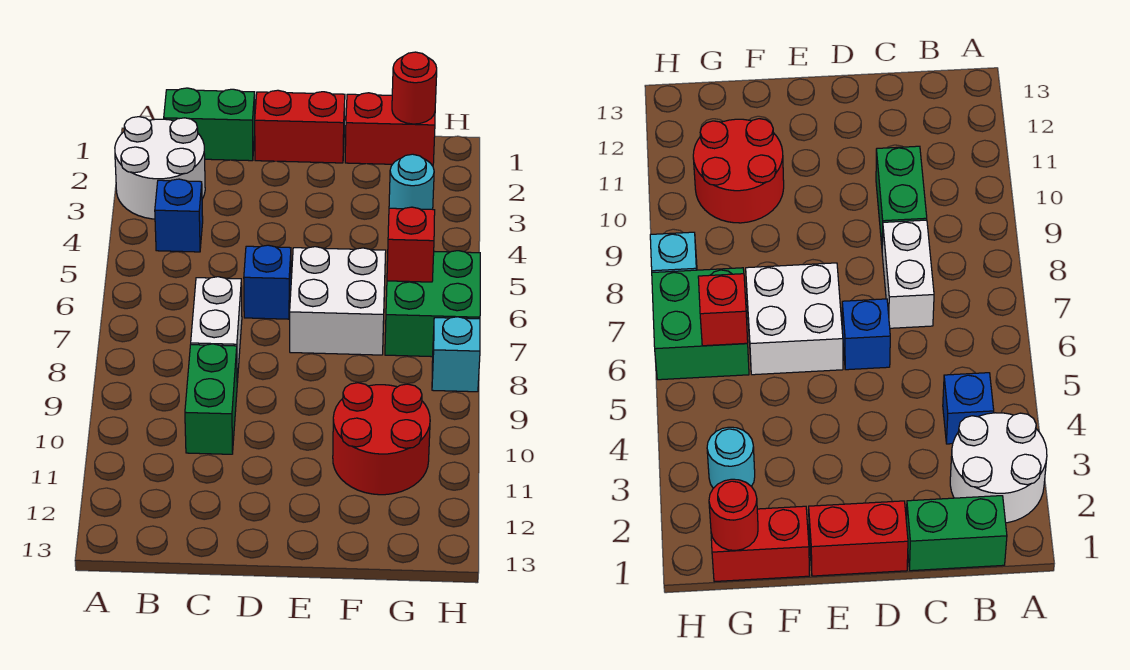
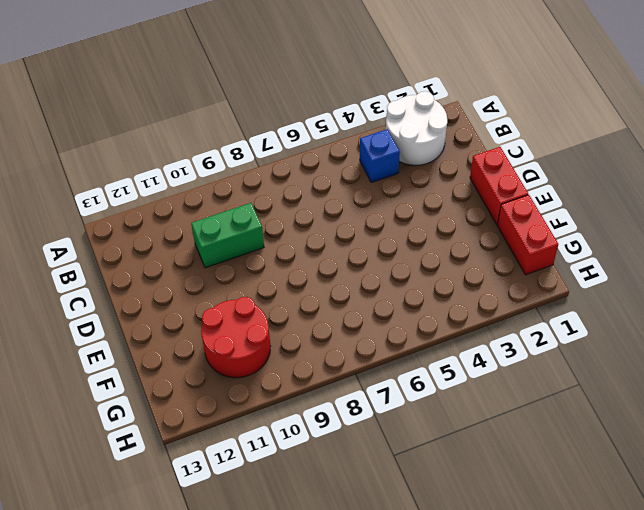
none -> green brick B1:C1 level 1
none -> white brick C7:C8 level 1
none -> blue brick D6 level 1

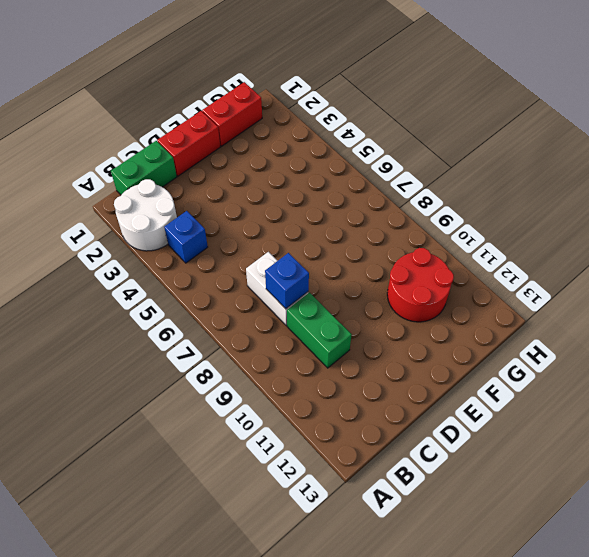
blue brick C8 level 2 -> blue brick D6 level 1
none -> white brick E6:F7 level 1
none -> cyan round brick G3 level 1
none -> green brick G6:H7 level 1

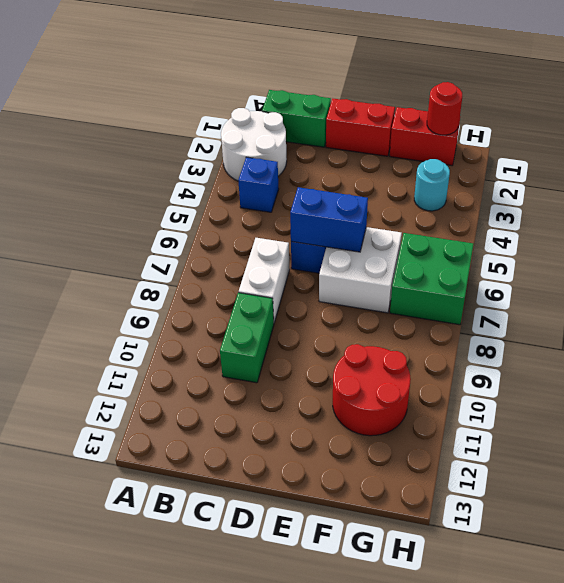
blue brick D6:E6 level 2 -> none
none -> cyan brick H8 level 1
none -> red brick G6 level 2

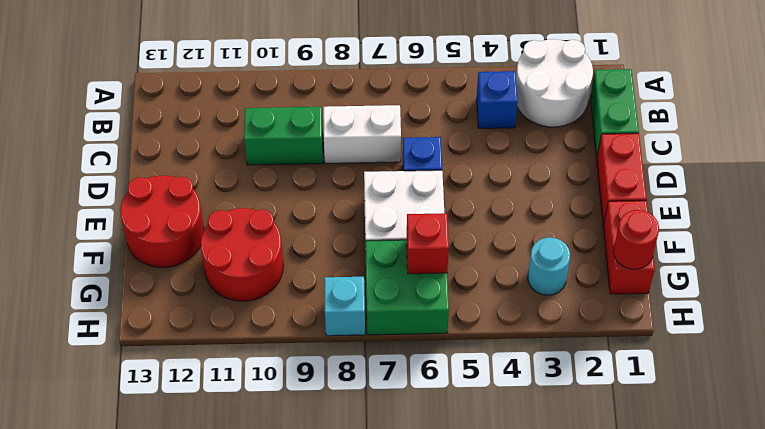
red round brick E12:F13 level 1 -> none

